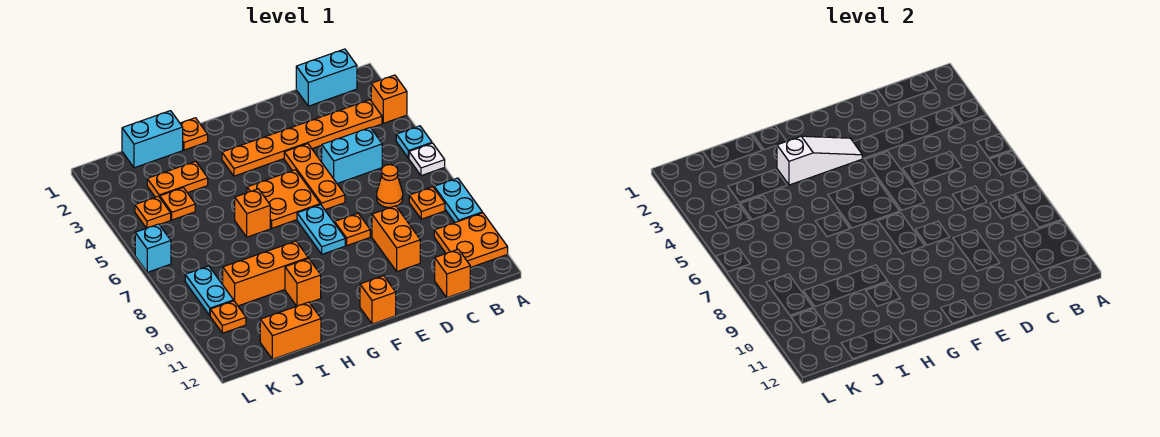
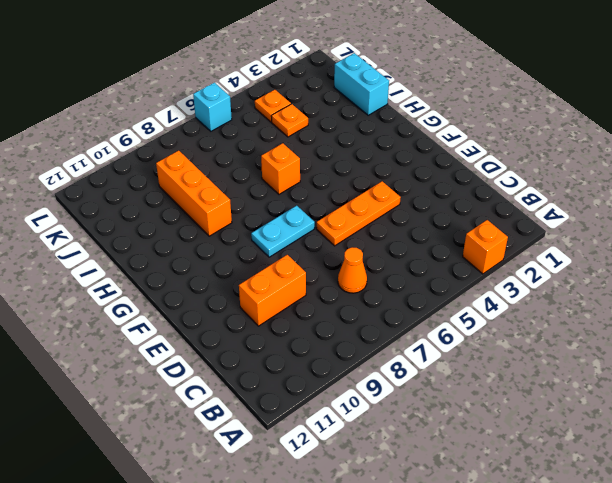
none -> cyan plate A5 level 1
none -> white plate A6 level 1
none -> cyan plate A8:A9 level 1
none -> orange plate A10:B11 level 1

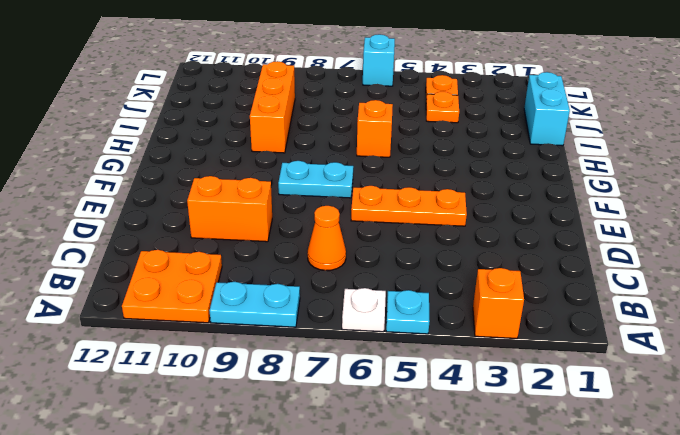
none -> cyan brick B1:C1 level 1
none -> orange plate B3:G3 level 1
none -> orange plate B8 level 1
none -> cyan brick C5:D5 level 1

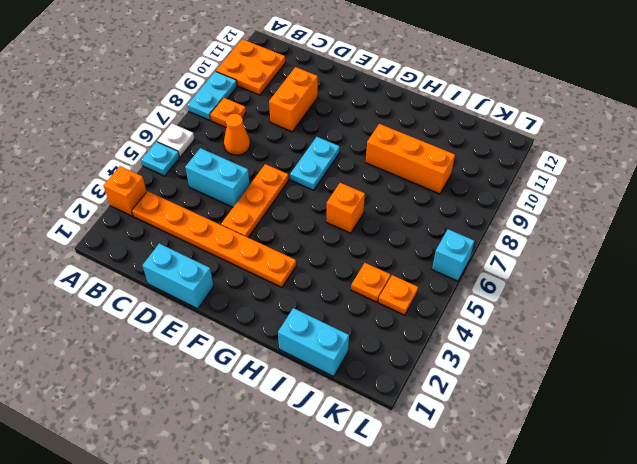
cyan brick D1:E1 level 1 -> cyan brick B1:C1 level 1
none -> orange brick C12 level 1
none -> orange plate E8 level 1
none -> orange plate F5:G6 level 1
none -> orange brick F12 level 1

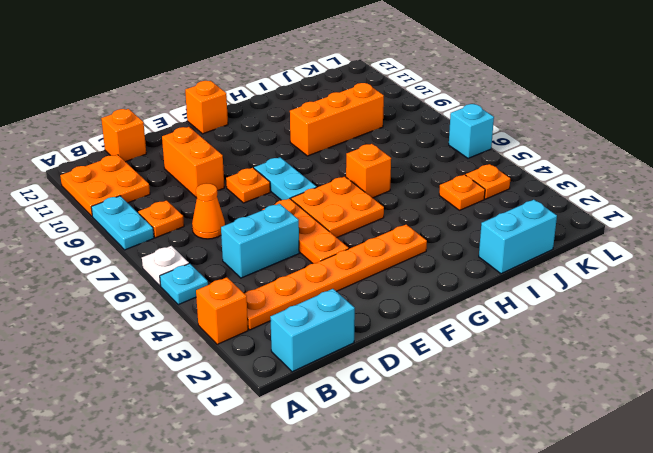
none -> orange plate H1 level 1
none -> orange brick H10 level 1
none -> orange plate I3:J3 level 1
none -> orange brick I12:J12 level 1

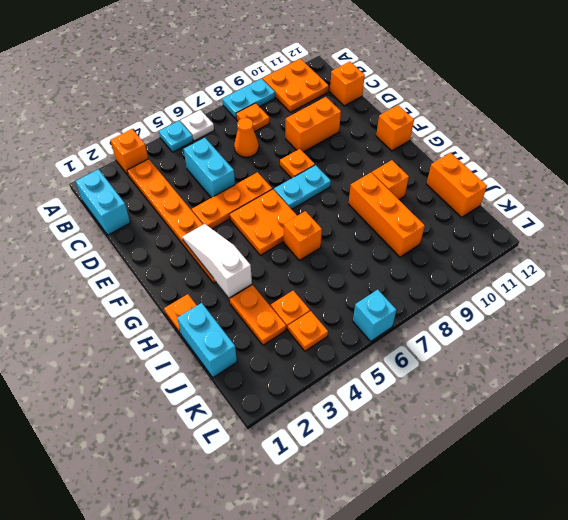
none -> cyan plate K8:K9 level 1
none -> orange plate K10 level 1

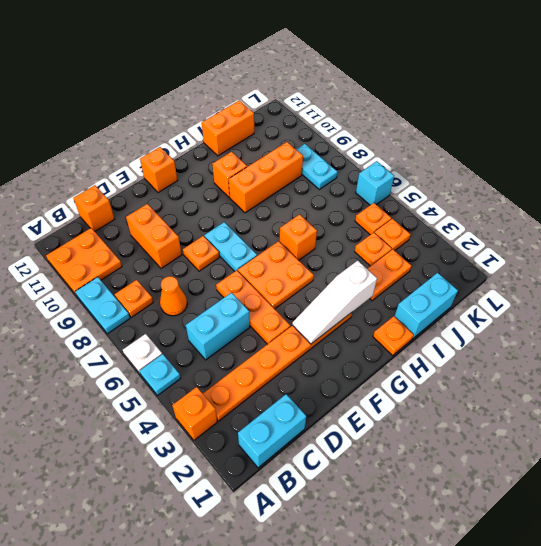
orange plate K5 level 1 -> orange plate K10 level 1

